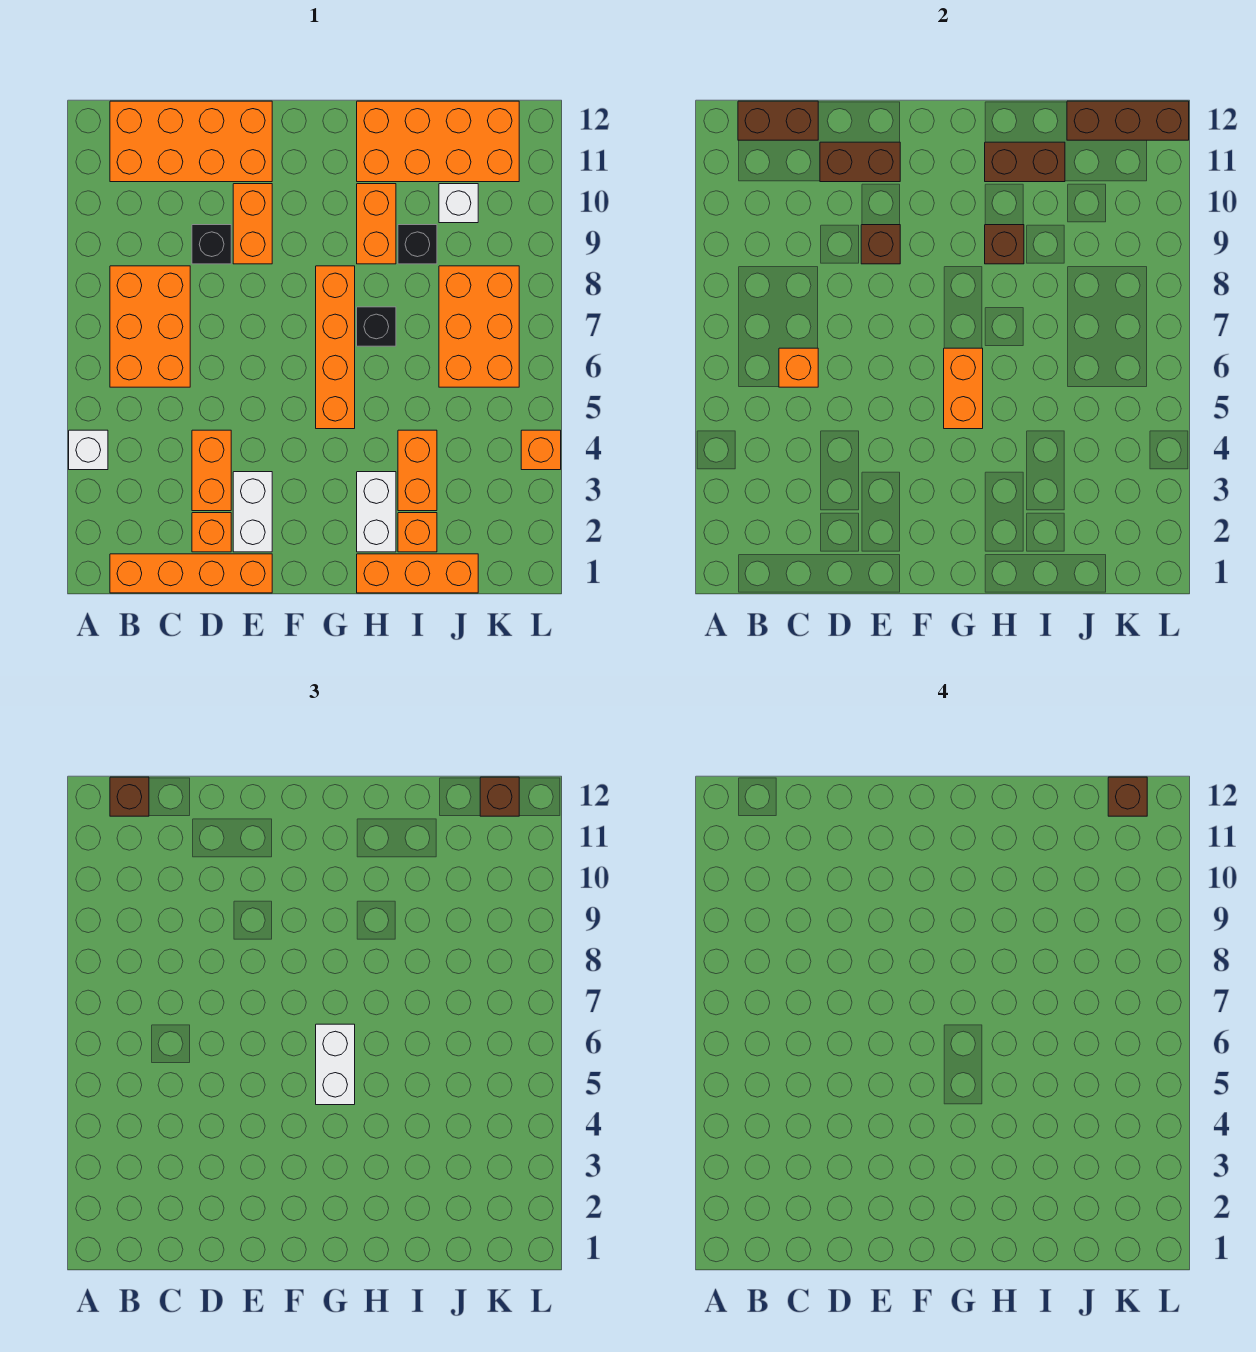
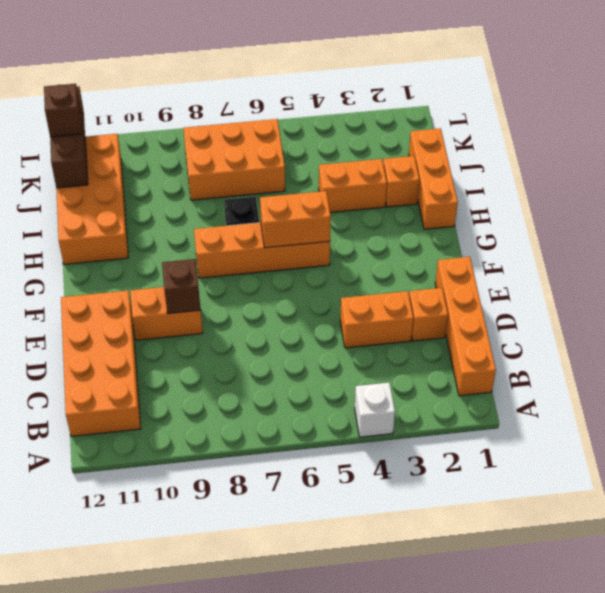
none -> orange brick B6:C8 level 1
none -> black brick D9 level 1
none -> white brick E2:E3 level 1
none -> white brick H2:H3 level 1

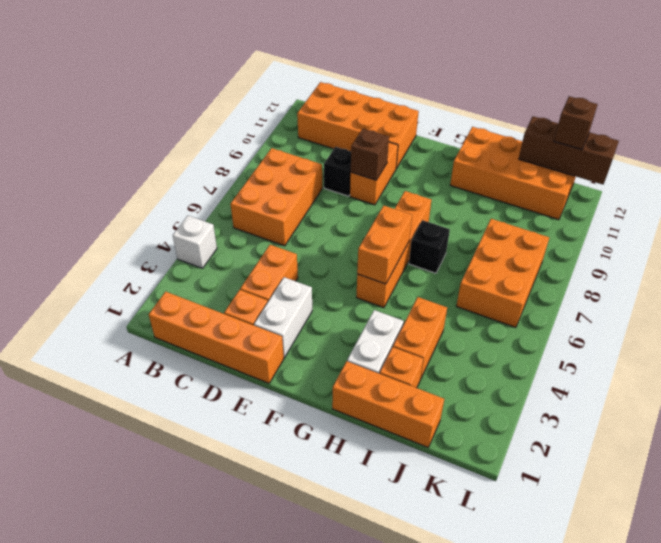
none -> orange brick H9:H10 level 1
none -> black brick I9 level 1
none -> white brick J10 level 1
none -> orange brick L4 level 1

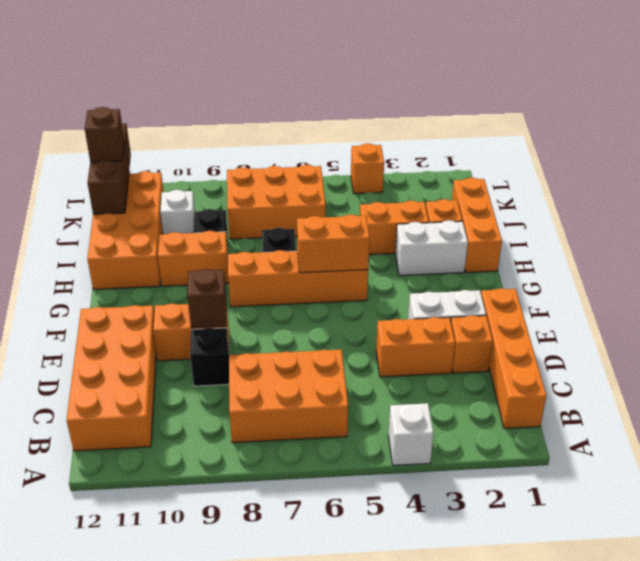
none -> brown brick B12:C12 level 2
none -> orange brick C6 level 2
none -> brown brick D11:E11 level 2
none -> brown brick H9 level 2

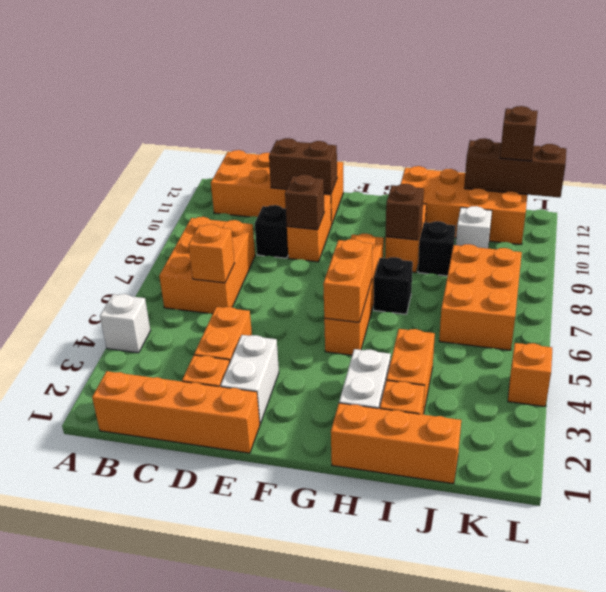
none -> brown brick B12:C12 level 2
none -> brown brick H11:I11 level 2
none -> brown brick B12 level 3
none -> white brick G5:G6 level 3

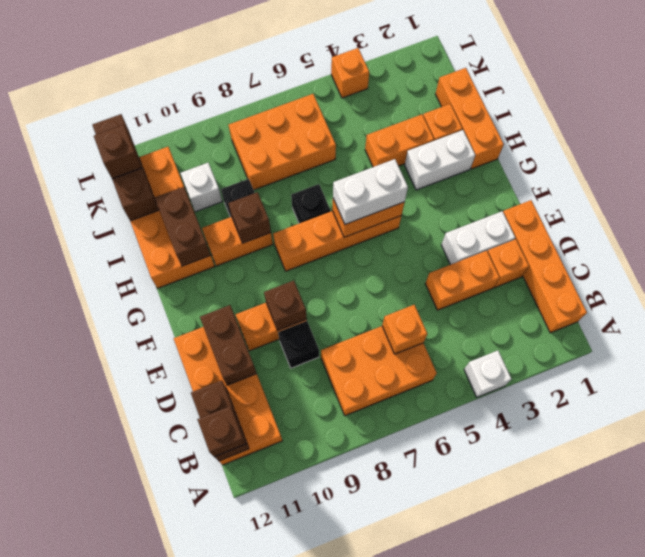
none -> brown brick K12 level 4

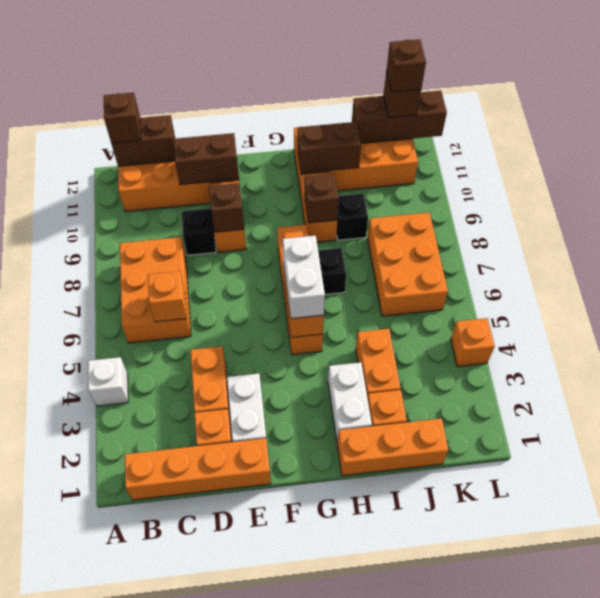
none -> white brick J10 level 1

